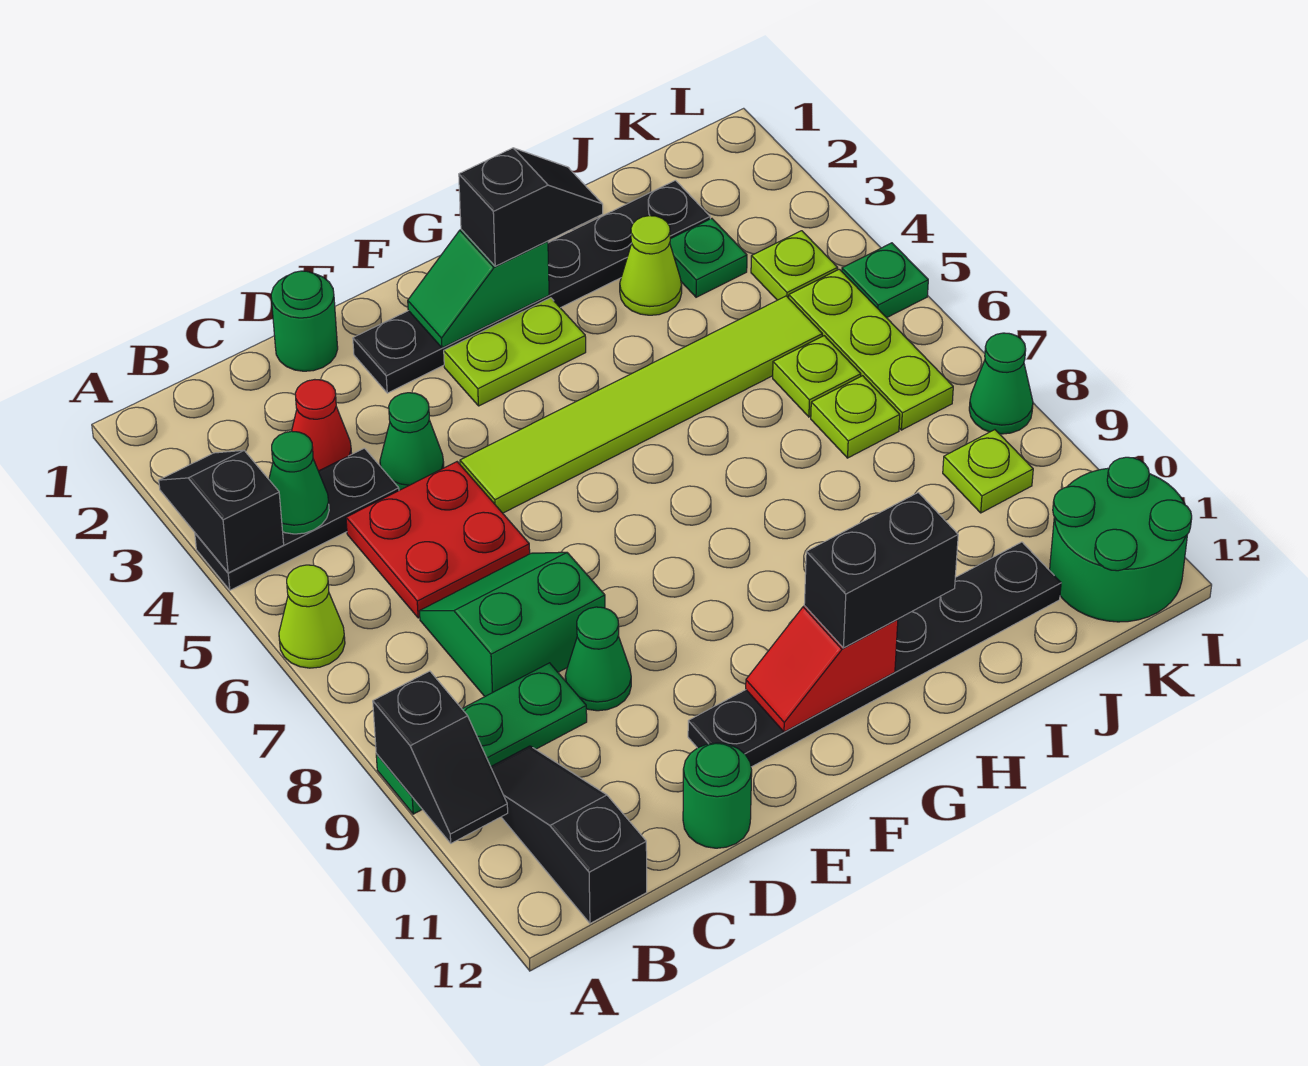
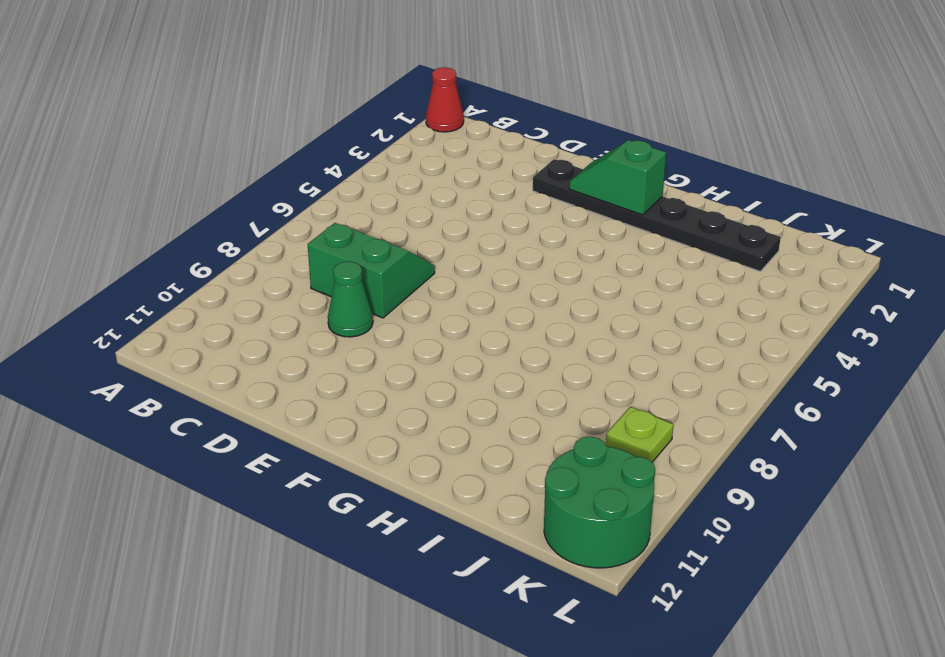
red cone A1 level 1 -> red cone C3 level 1
none -> black plate A4:C4 level 1
none -> lime cone A6 level 1
none -> green plate A9:C9 level 1
none -> black slope B10:B12 level 1 top 12

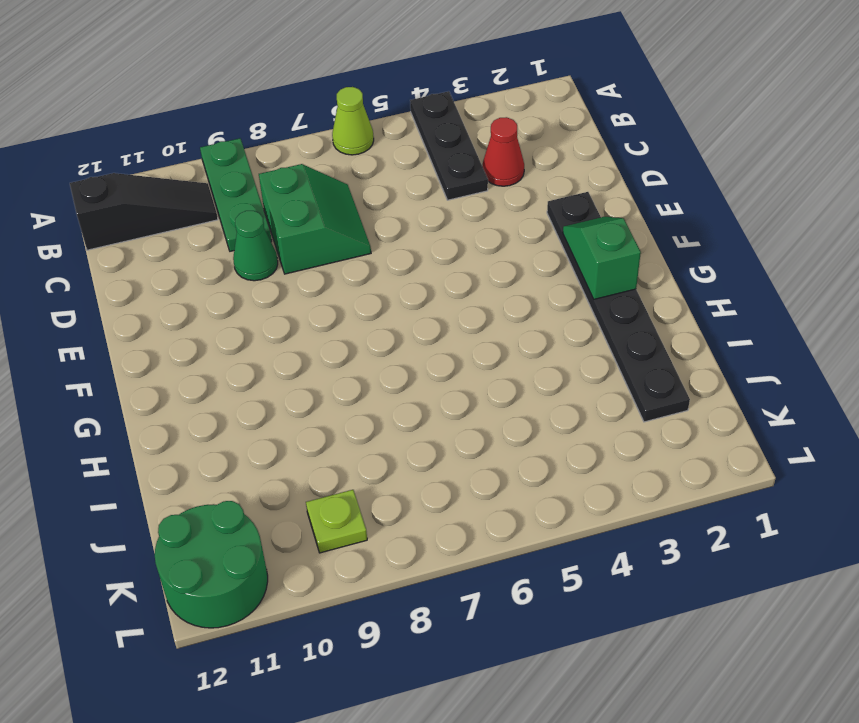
none -> red plate C5:D6 level 1
none -> green round brick D1 level 1
none -> green cone D4 level 1
none -> green round brick D12 level 1

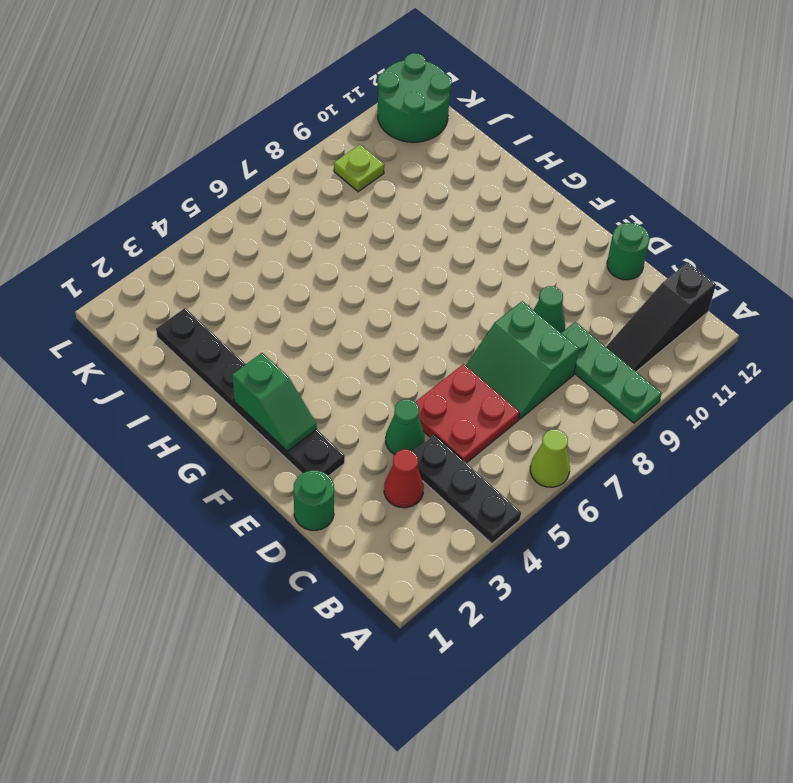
none -> lime tile E5:J5 level 1
none -> black plate E11:J11 level 1
none -> lime plate F3:G3 level 1
none -> lime cone I3 level 1

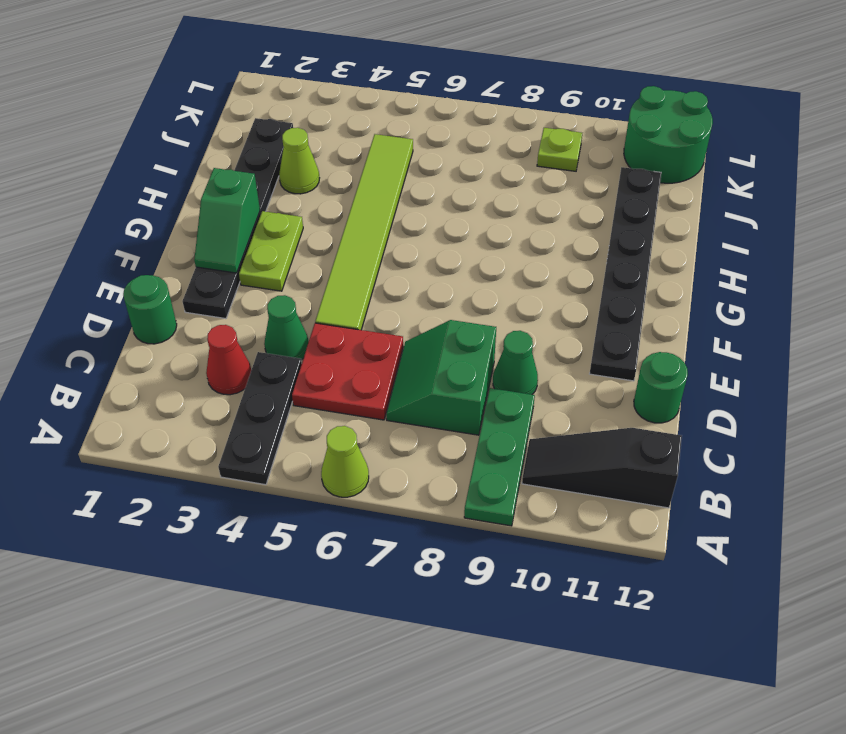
none -> green plate J3 level 1
none -> lime plate J6 level 1
none -> lime plate J7 level 1
none -> lime plate K4 level 1

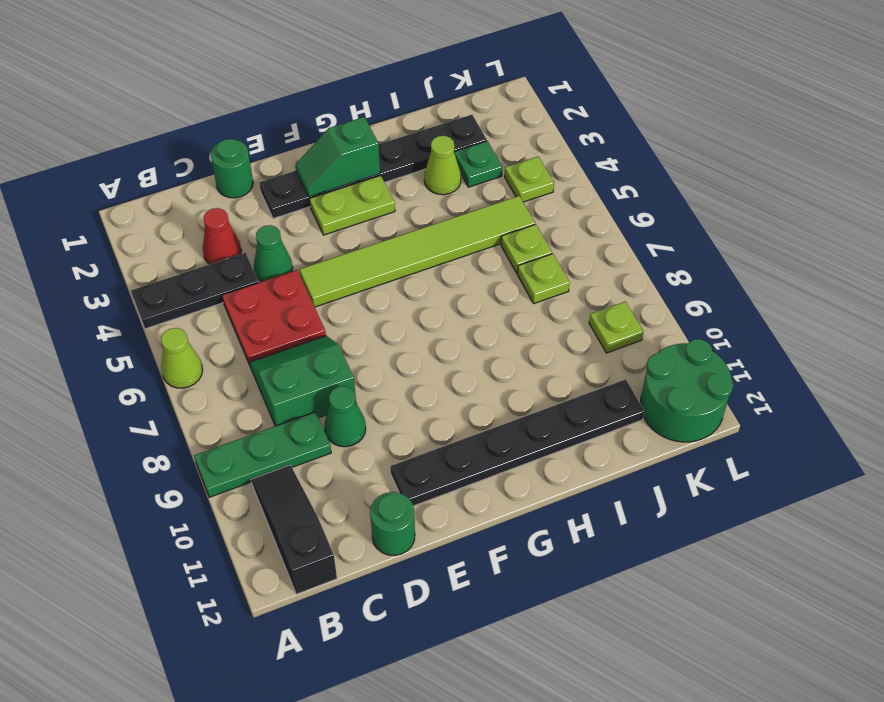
none -> lime plate K5:K7 level 1
none -> green plate L5 level 1
none -> green cone L8 level 1
none -> black slope A3:A4 level 2 top 4

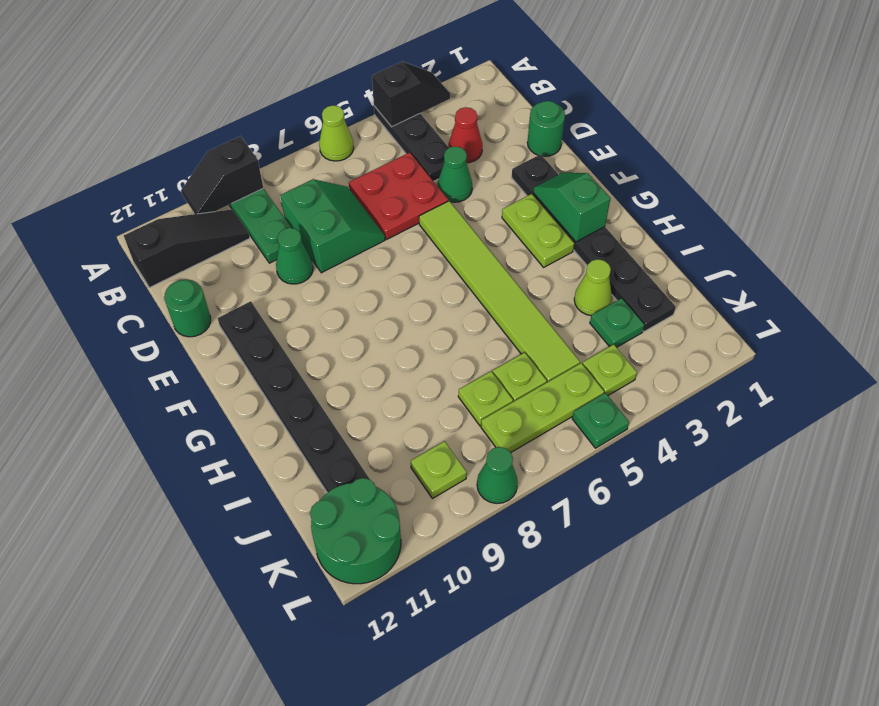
none -> green cone B4 level 2
none -> red slope F11:G11 level 2 top G
none -> black slope G2:H2 level 3 top G
none -> black brick G11:H11 level 3

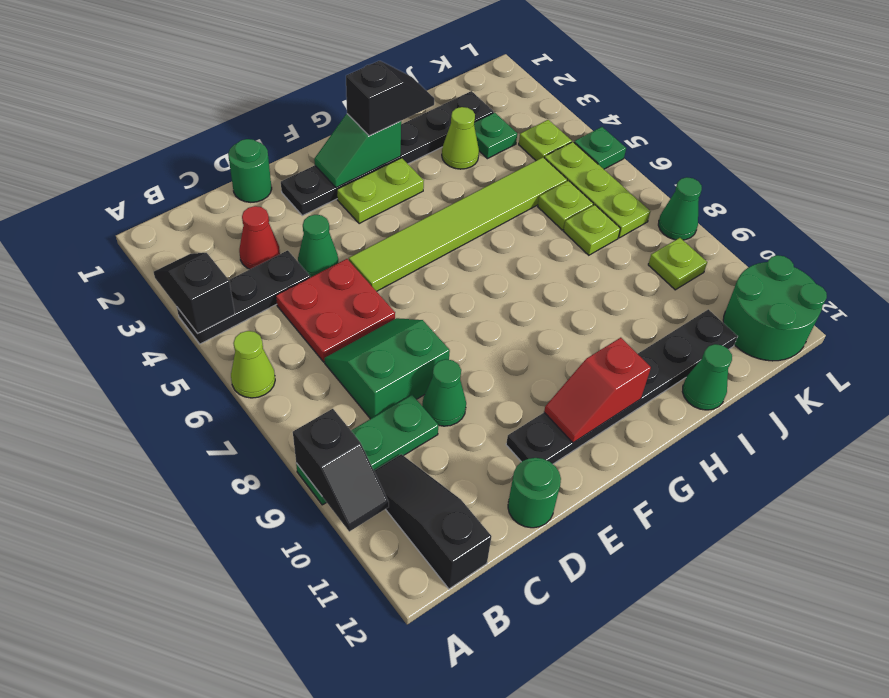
green cone I12 level 1 -> green cone B4 level 2
none -> black brick G11:H11 level 3

